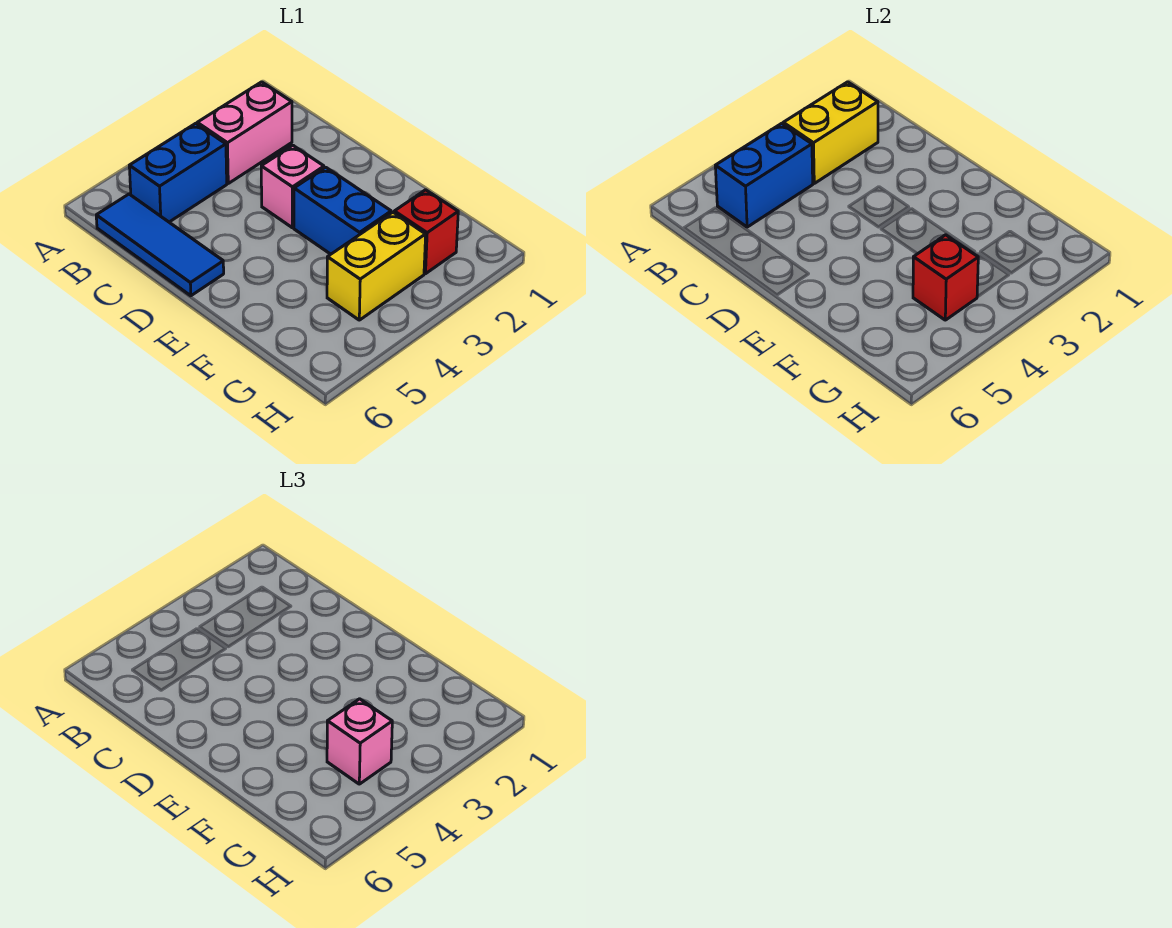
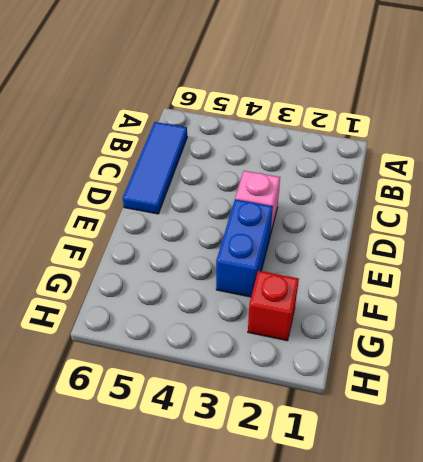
none -> pink brick B2:B3 level 1
none -> blue brick B4:B5 level 1

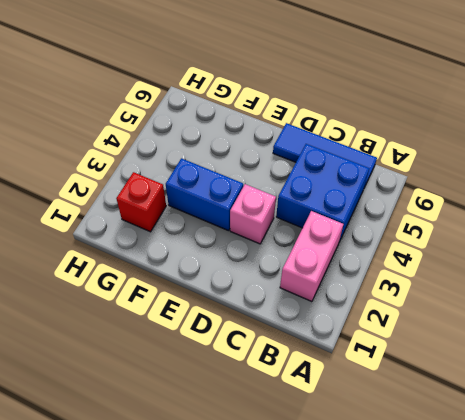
blue brick B4:C5 level 1 -> blue brick B4:B5 level 1
none -> yellow brick G3:G4 level 1
none -> yellow brick B2:B3 level 2

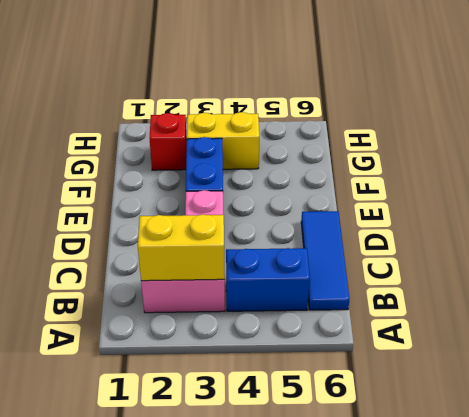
none -> blue brick B4:B5 level 2
none -> red brick G4 level 2

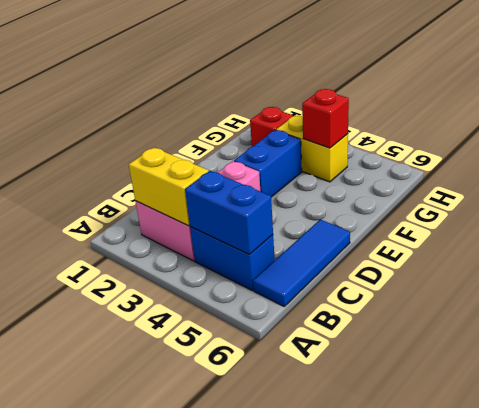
none -> pink brick G4 level 3

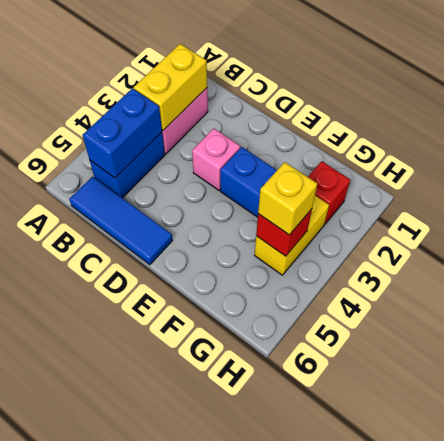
yellow brick G4 level 3 -> pink brick G4 level 3

